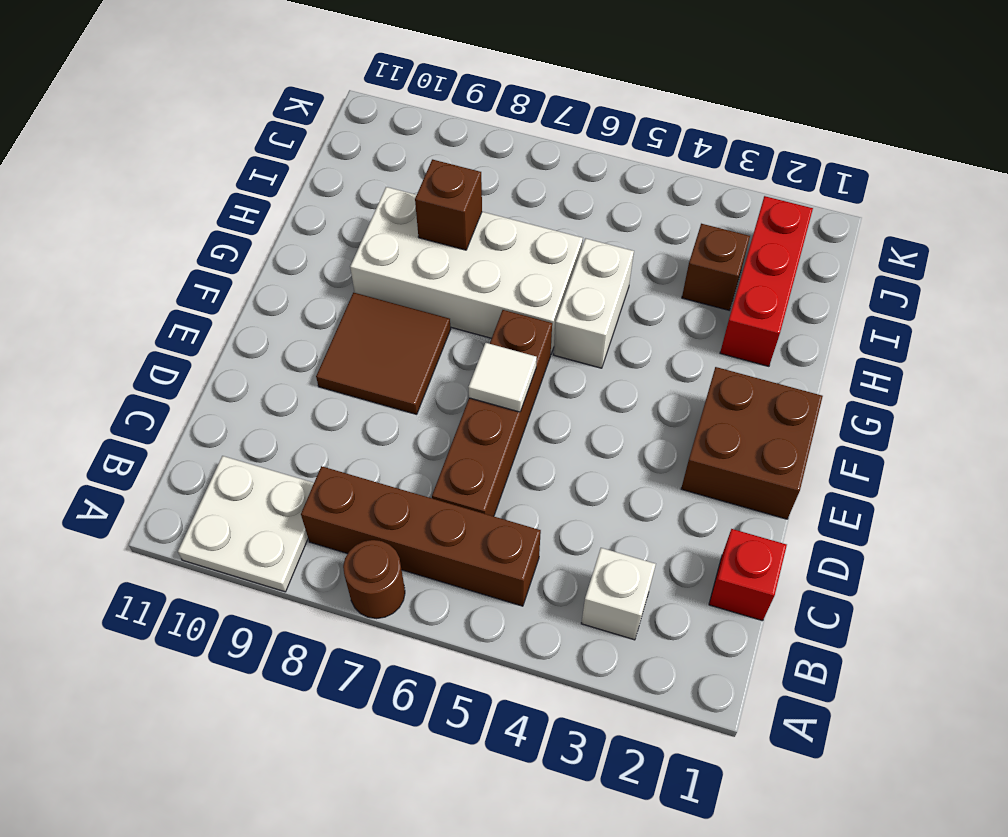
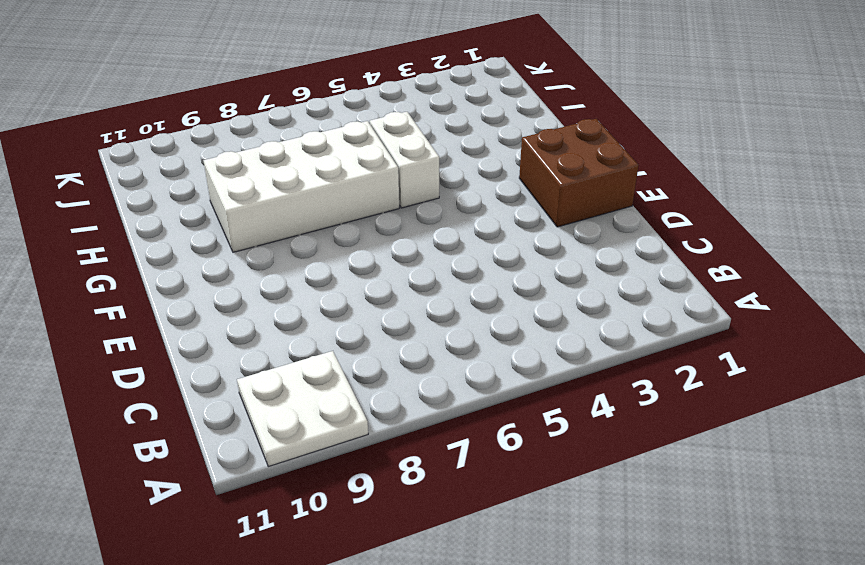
none -> brown round brick A7 level 1
none -> white brick B3 level 1
none -> brown brick B5:B8 level 1

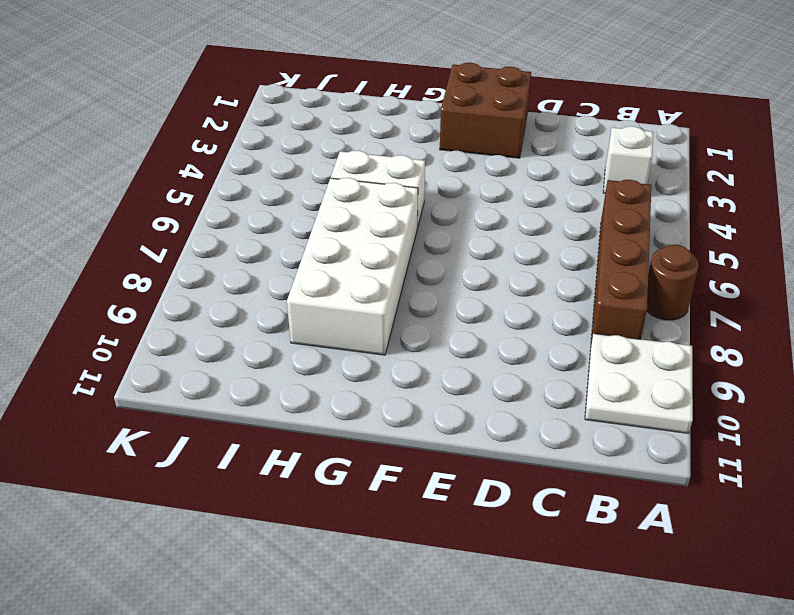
none -> red brick C1 level 1
none -> brown brick C6:F6 level 1
none -> brown tile E8:F9 level 1

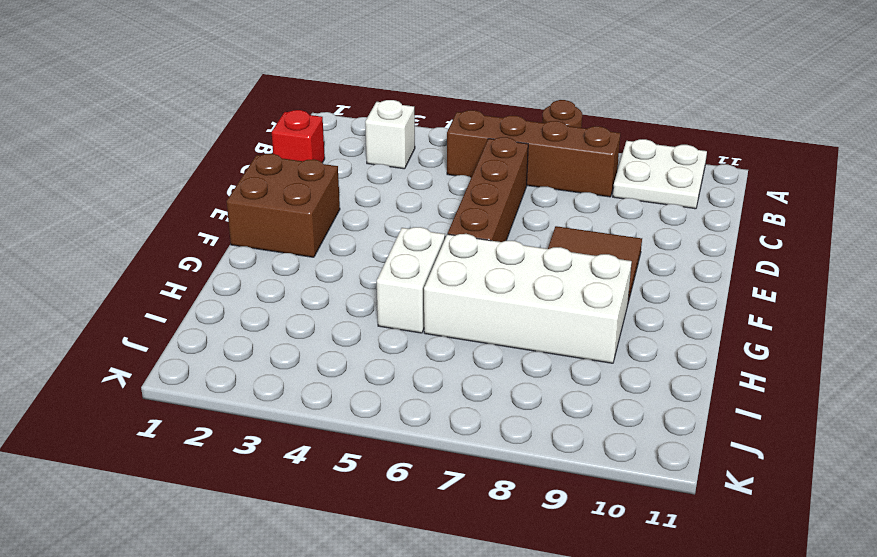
none -> red brick H2:J2 level 1
none -> brown brick I3 level 1
none -> white tile E6 level 2

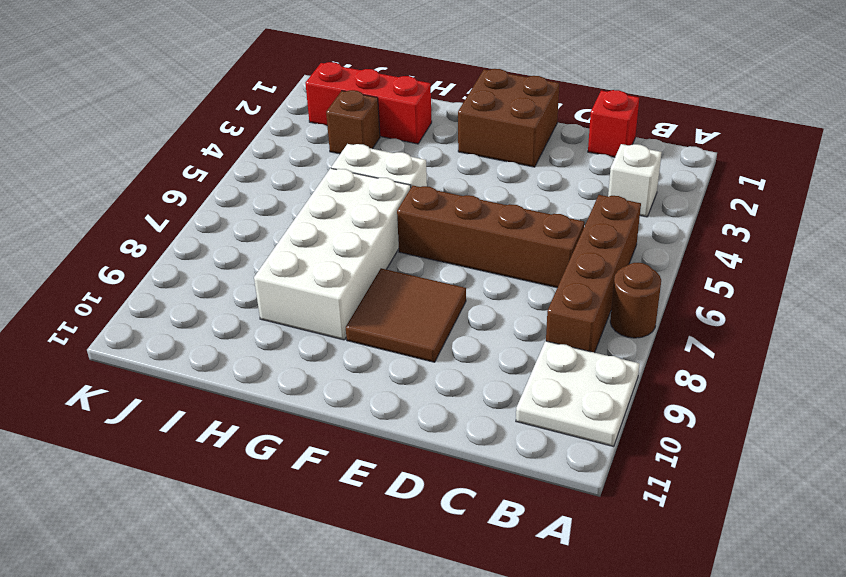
none -> white tile E6 level 2
none -> brown brick H8 level 2

